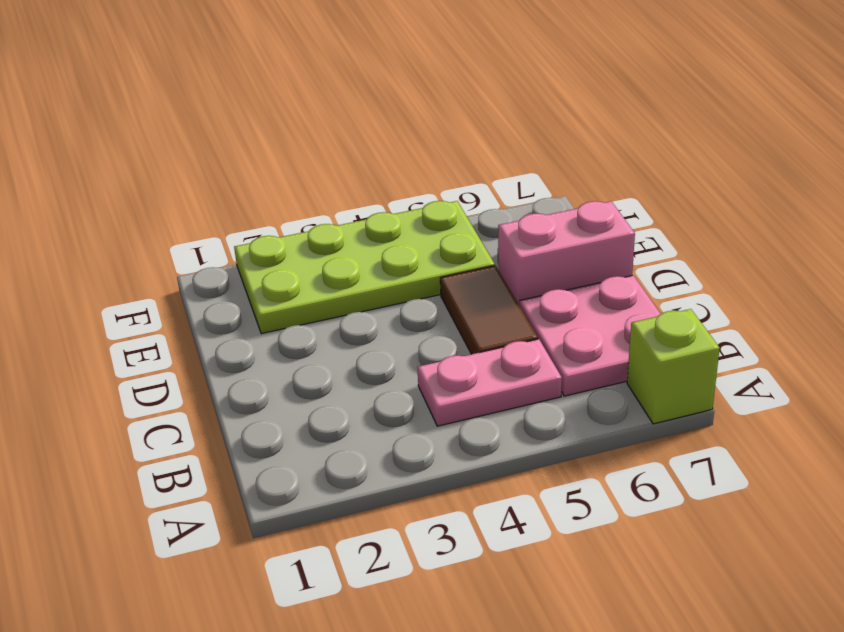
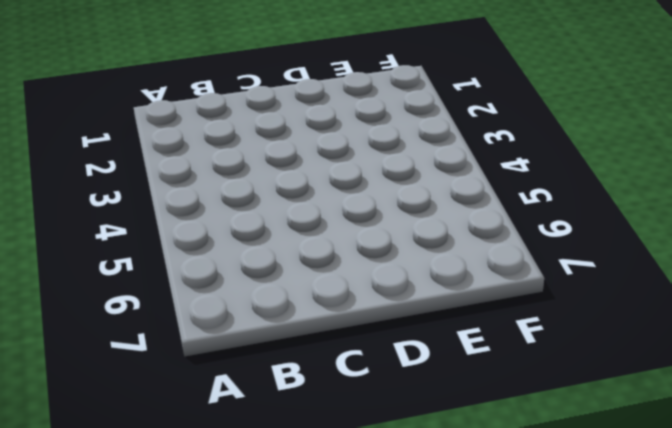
none -> lime brick A7 level 1
none -> pink plate B4:B5 level 1

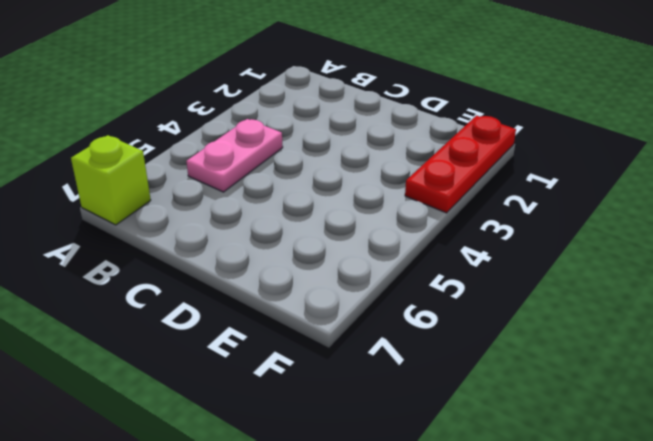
red plate F1:F3 level 1 -> lime plate E2:F5 level 1
none -> pink plate B6:C7 level 1
none -> brown tile C5:D5 level 1

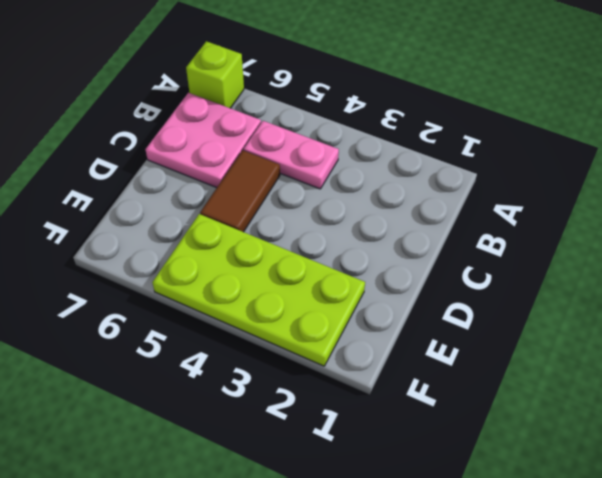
none -> pink brick D6:D7 level 1

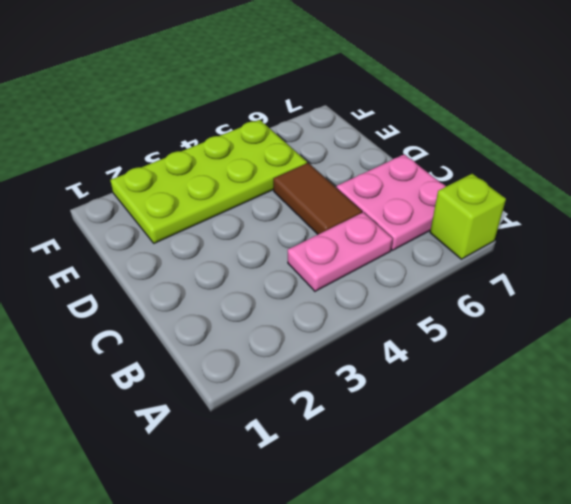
none -> pink brick D6:D7 level 1

